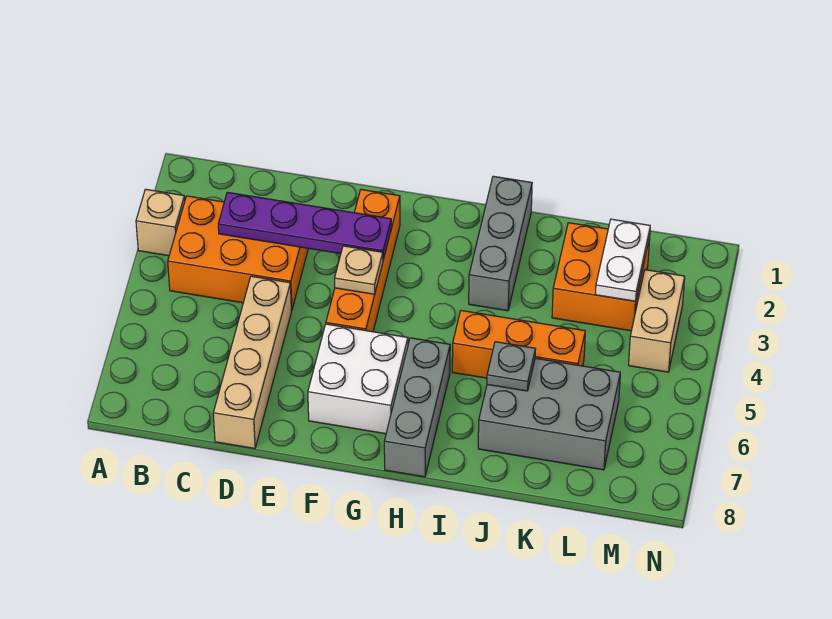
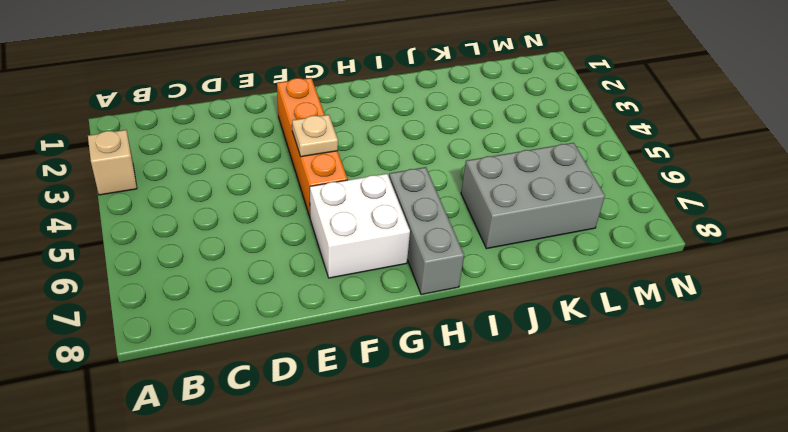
none -> orange brick B3:D4 level 1
none -> tan brick D5:D8 level 1
none -> grey brick I1:I3 level 1

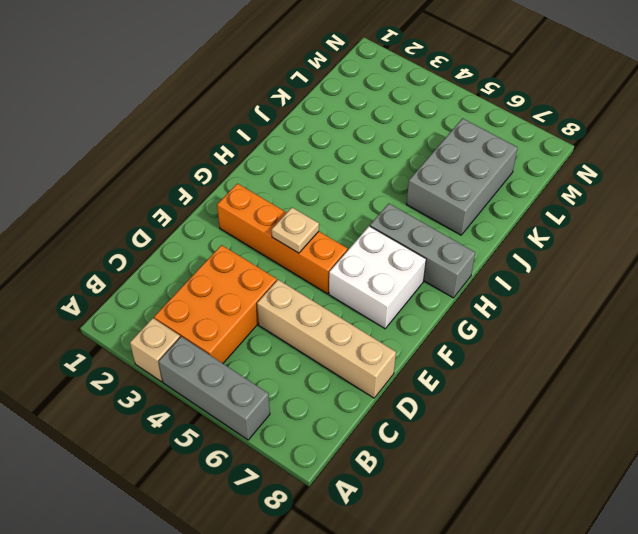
grey brick A4:A6 level 1 -> grey brick I1:I3 level 1
none -> orange brick I5:K5 level 1
none -> orange brick K2:L3 level 1
none -> tan brick M3:M4 level 1

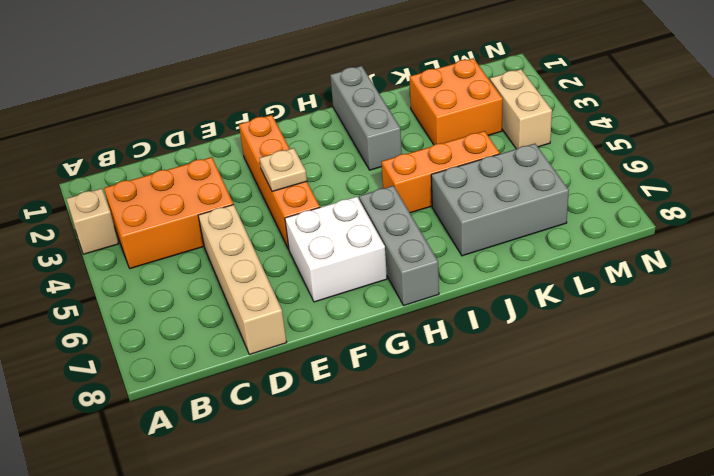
none -> purple plate C3:F3 level 2
none -> grey plate J6 level 2
none -> white plate L2:L3 level 2

